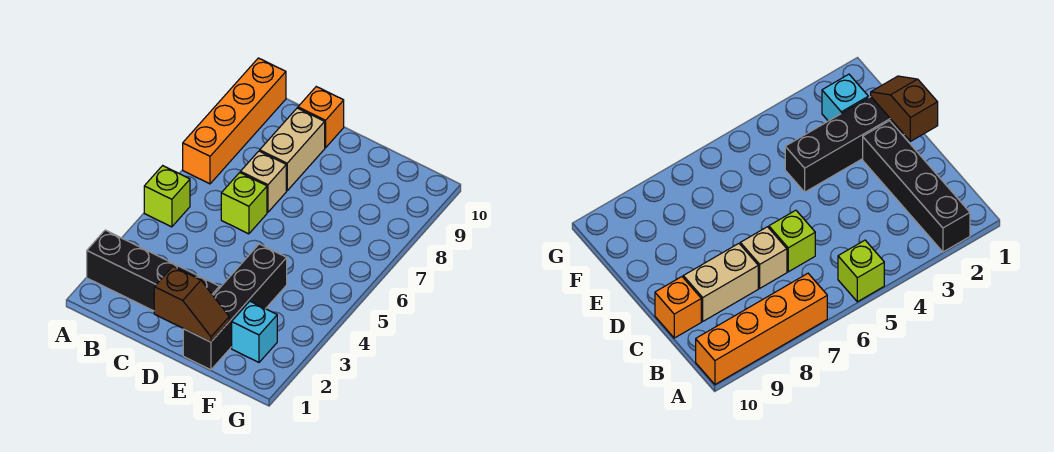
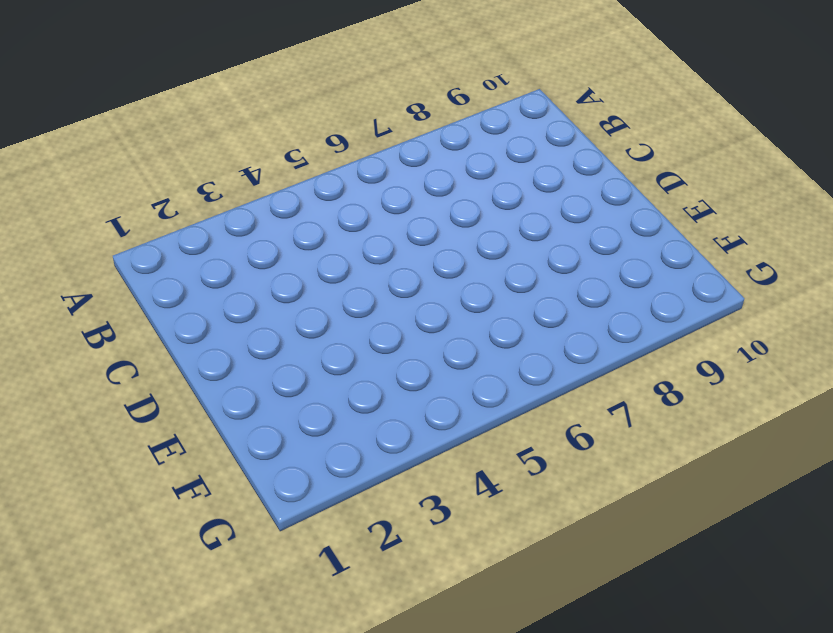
none -> black brick A2:D2 level 1
none -> lime brick A5 level 1

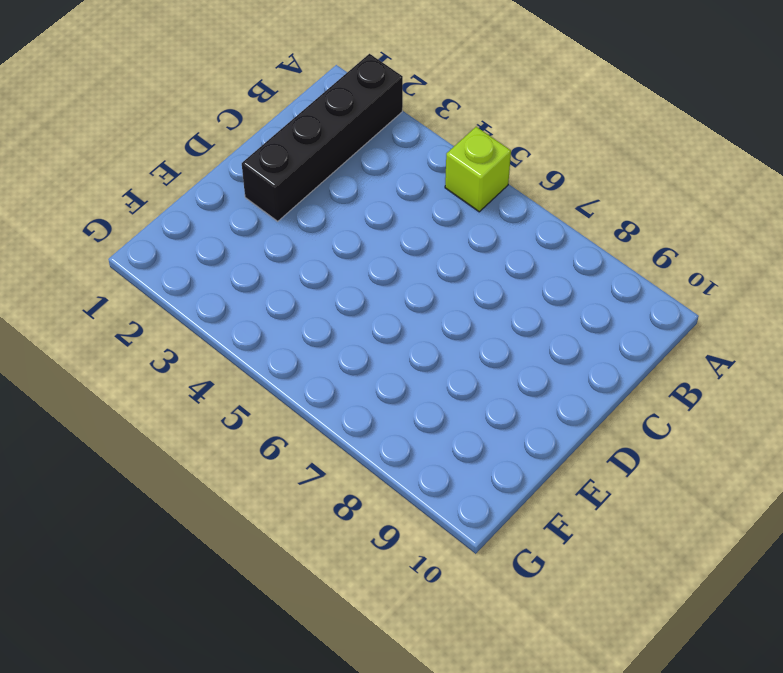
none -> orange brick A7:A10 level 1
none -> lime brick C6 level 1

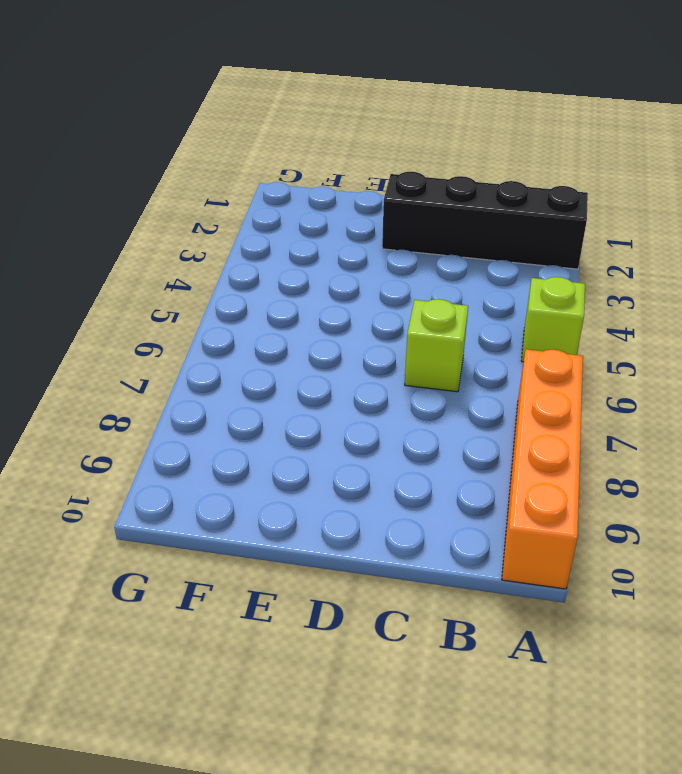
none -> tan brick C7 level 1
none -> tan brick C8:C9 level 1

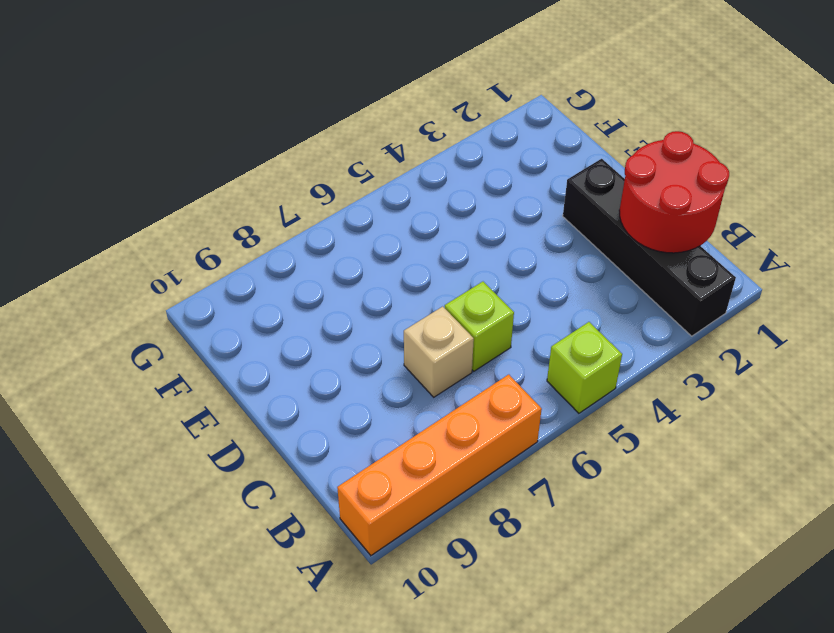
red round brick B1:C2 level 2 -> none
none -> tan brick C8:C9 level 1
none -> orange brick C10 level 1

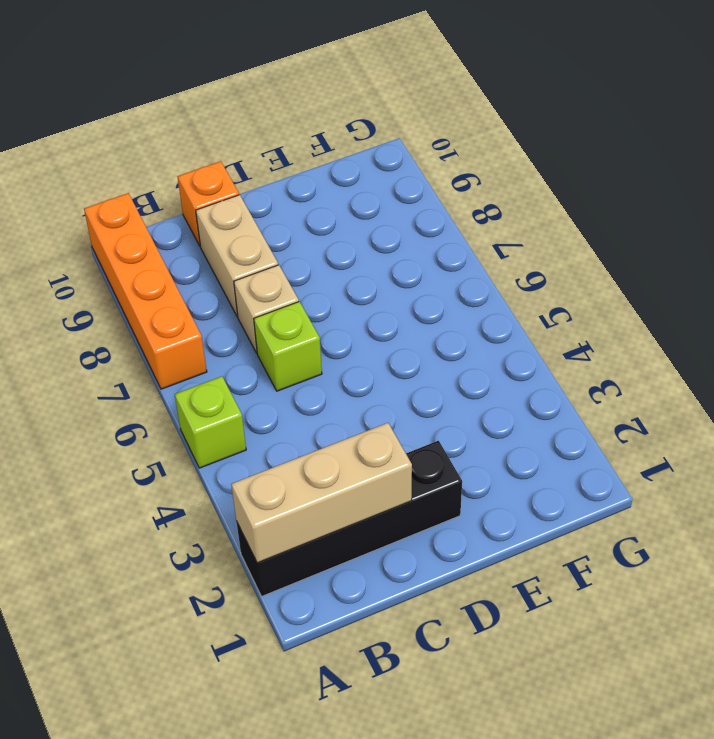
tan brick A2:C2 level 2 -> none
none -> black brick E1:E4 level 1
none -> cyan brick F2 level 1

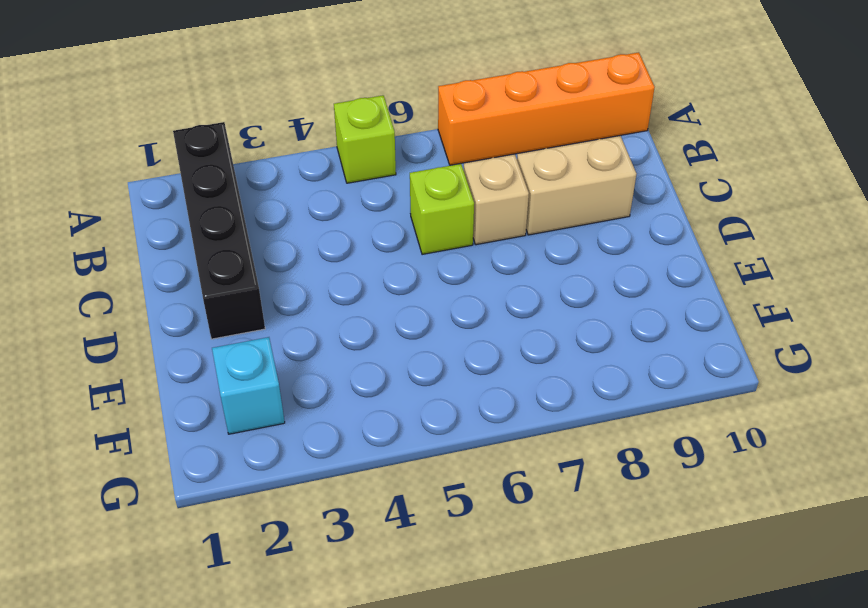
none -> orange brick C10 level 1
none -> black brick E1:E4 level 1

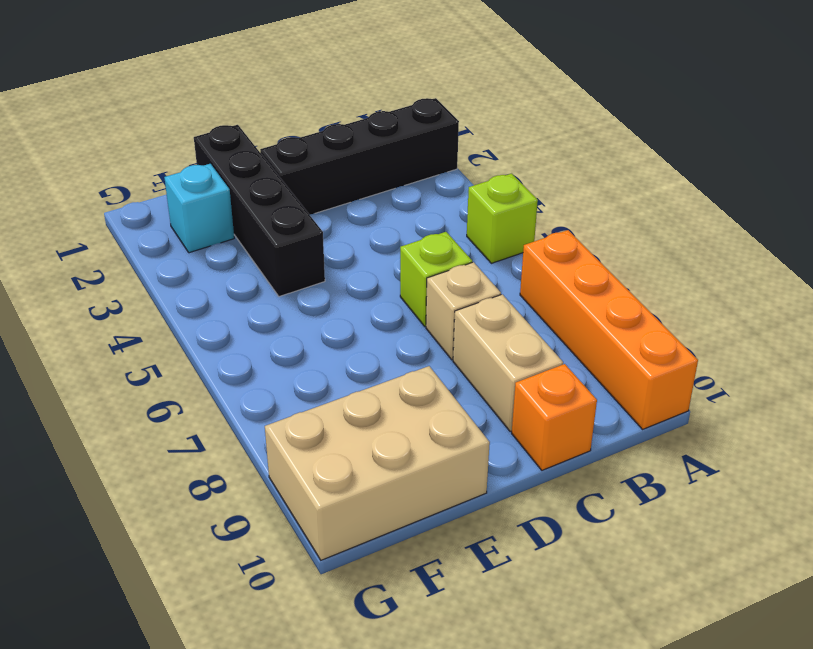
tan brick E9:G10 level 1 -> none
none -> brown slope D1:E1 level 2 top D

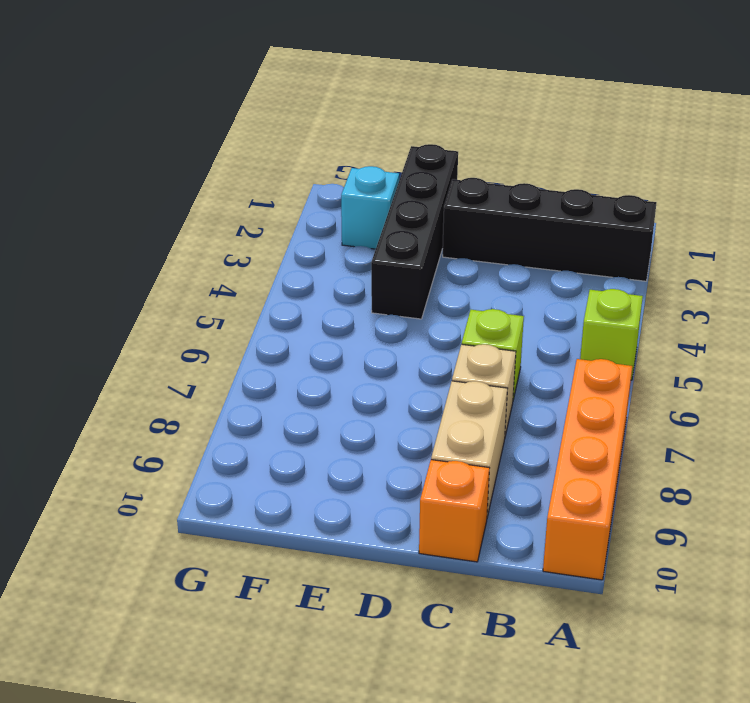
none -> brown slope D1:E1 level 2 top D

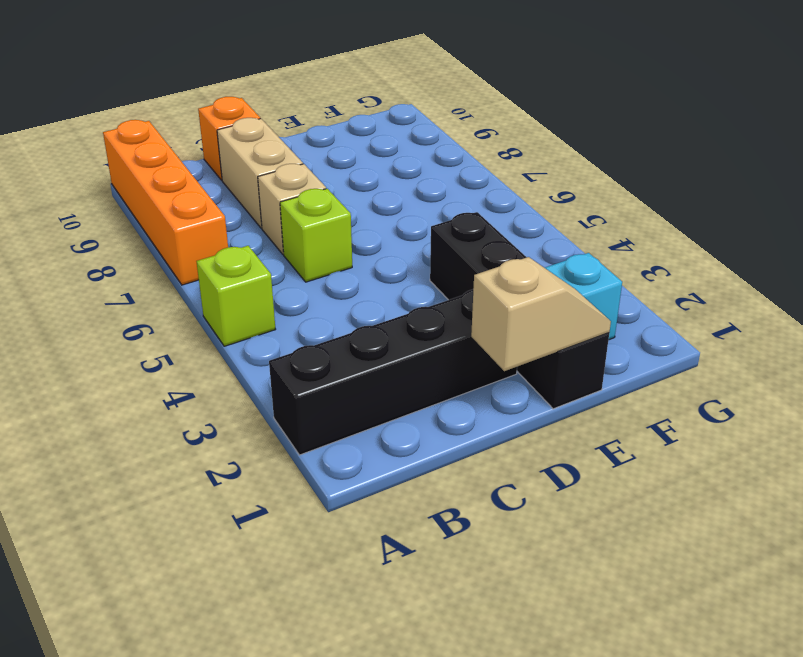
tan slope D1:E1 level 2 top D -> brown slope D1:E1 level 2 top D

